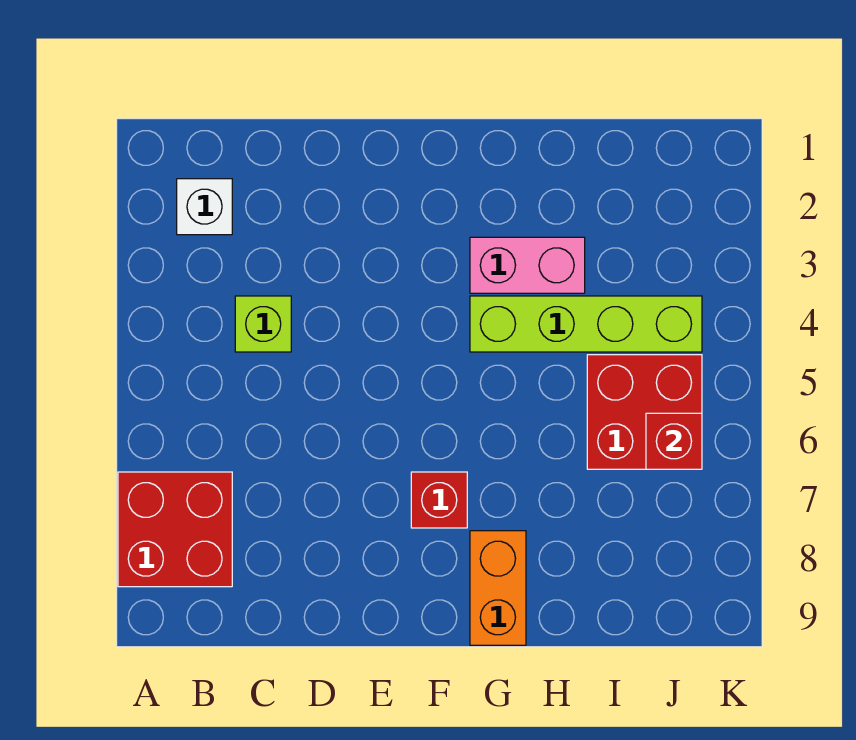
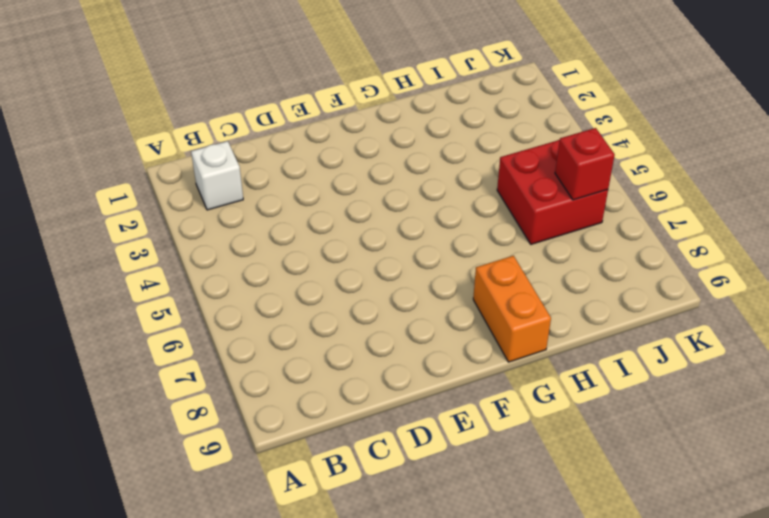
none -> red brick A7:B8 level 1
none -> lime brick C4 level 1

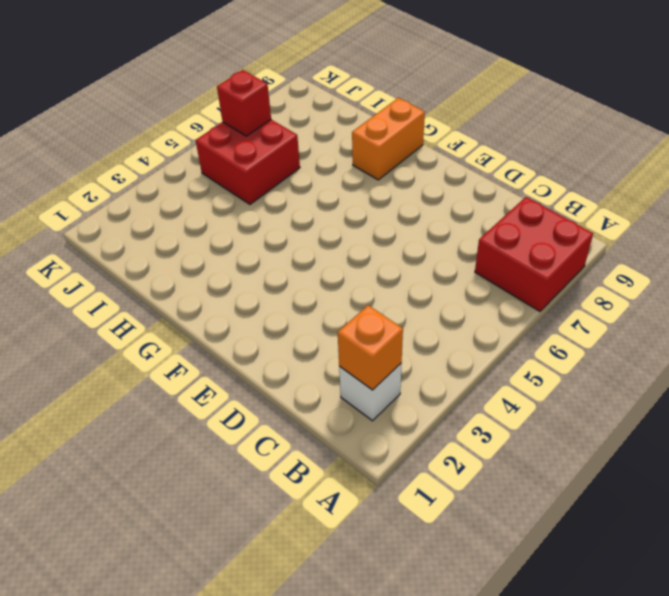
orange brick B2 level 2 -> none
none -> lime brick C4 level 1
none -> red brick F7 level 1

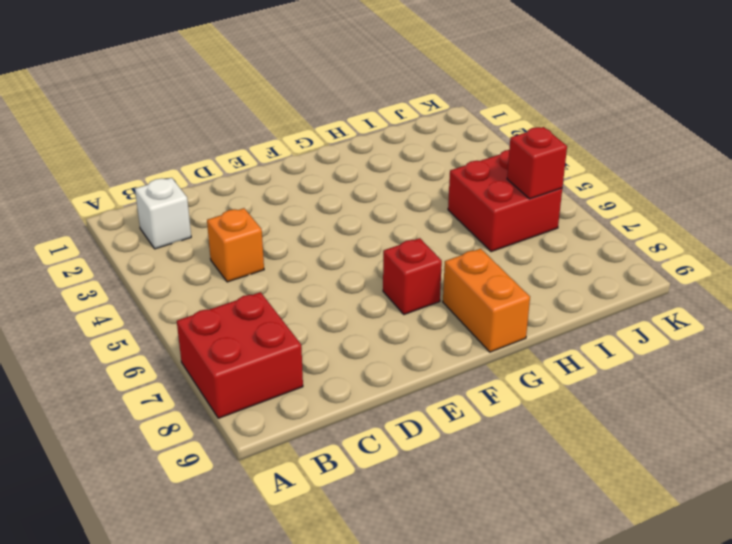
orange brick C4 level 1 -> lime brick C4 level 1
none -> pink brick G3:H3 level 1
none -> lime brick G4:J4 level 1

